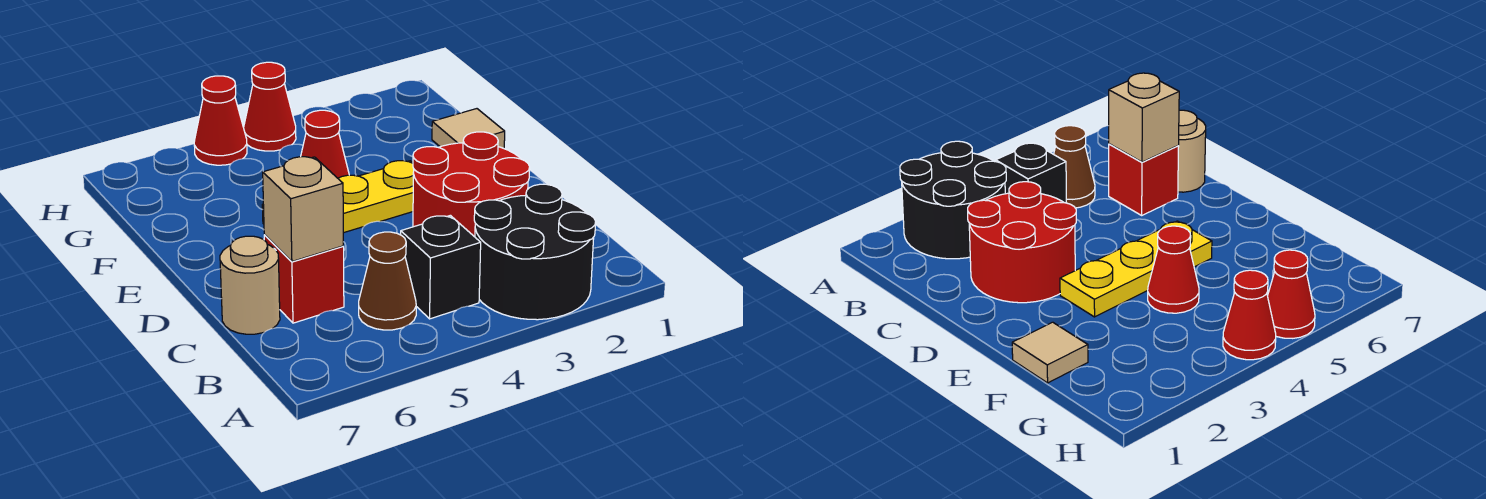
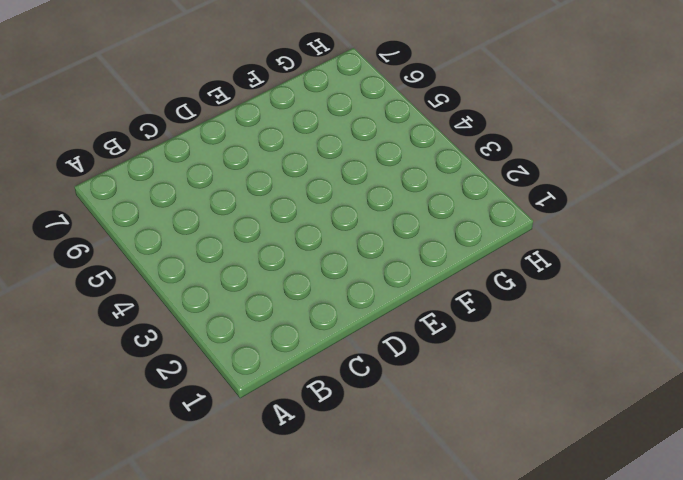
none -> black round brick A2:B3 level 1
none -> black brick B4 level 1
none -> brown cone B5 level 1

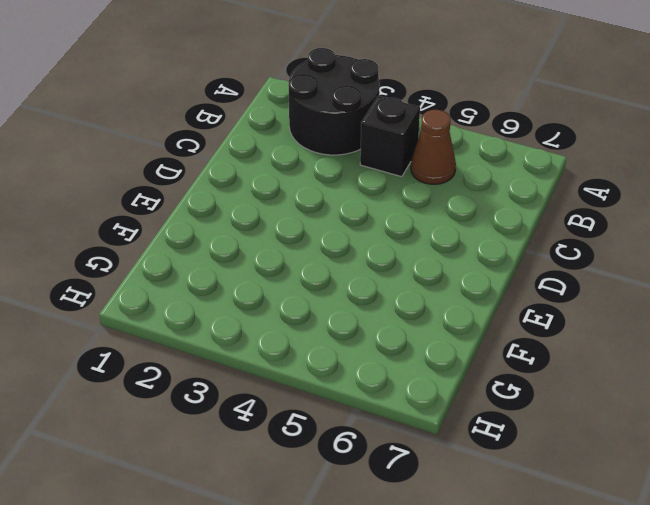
none -> red round brick C2:D3 level 1
none -> red brick C6 level 1
none -> tan round brick C7 level 1

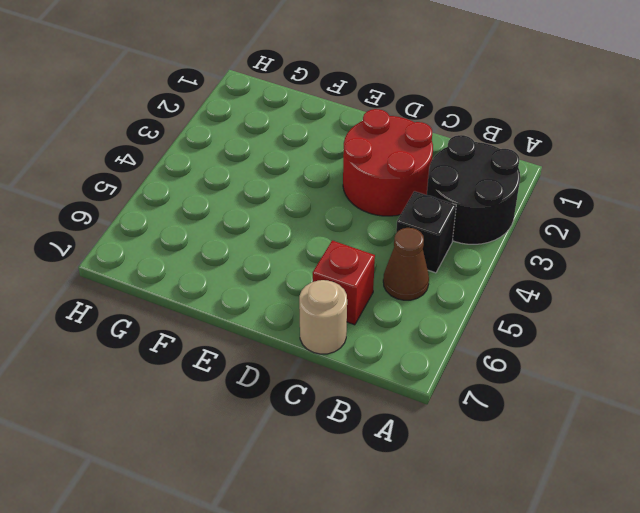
none -> yellow plate E3:E5 level 1
none -> tan tile F1 level 1
none -> red cone F4 level 1

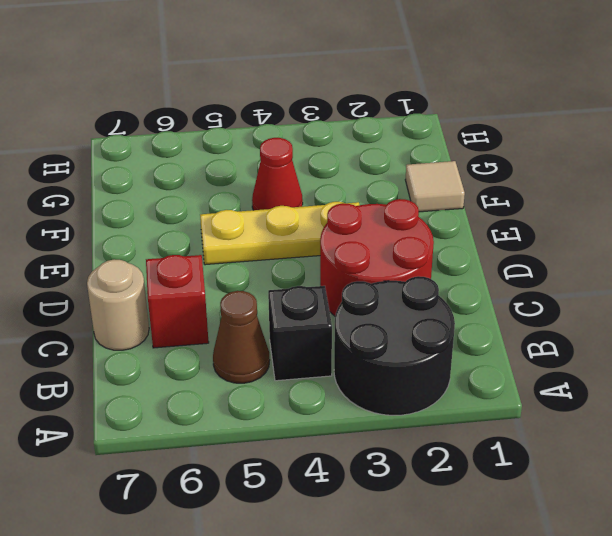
none -> red cone H4 level 1
none -> red cone H5 level 1
none -> tan brick C6 level 2

